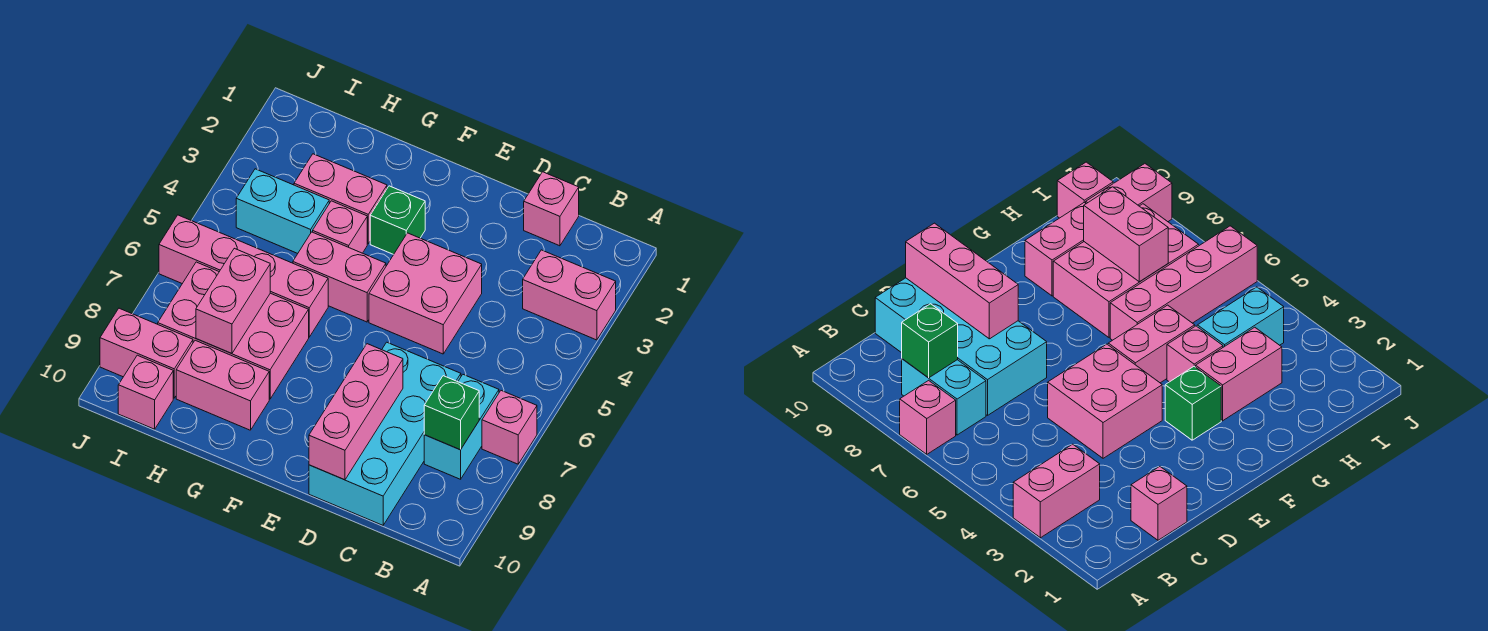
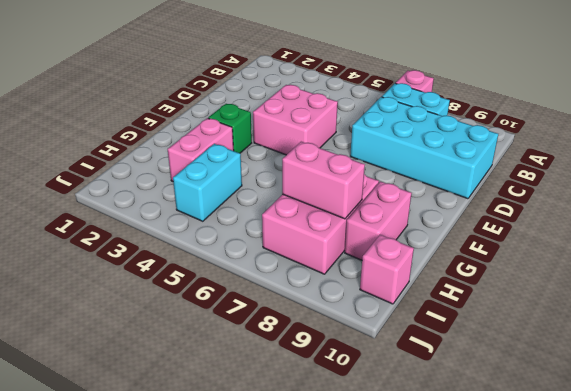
none -> pink brick A3:B3 level 1
none -> pink brick C1 level 1
none -> pink brick F5:G5 level 1

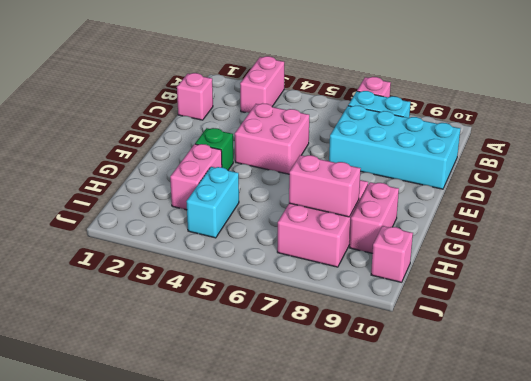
none -> pink brick F5:G5 level 1
none -> pink brick G4 level 1
none -> pink brick G6:J6 level 1

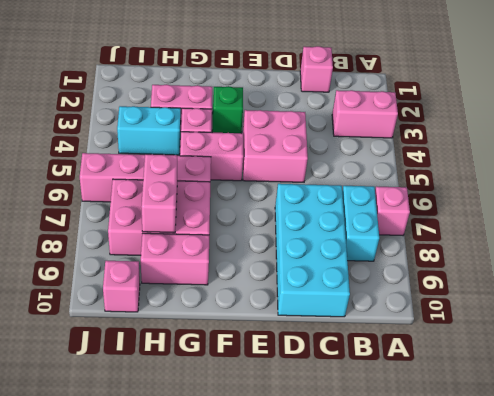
none -> pink brick I9:J9 level 1
none -> green brick B8 level 2
none -> pink brick D8:D10 level 2

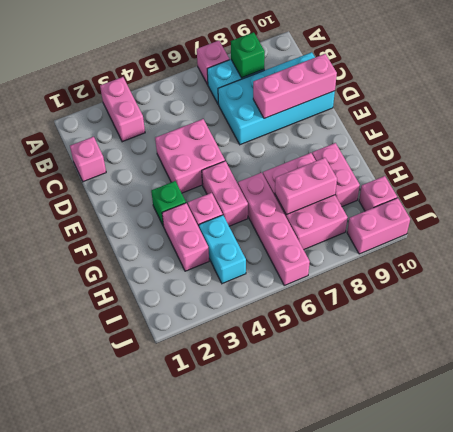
pink brick J9:J10 level 1 -> pink brick I9:J9 level 1

